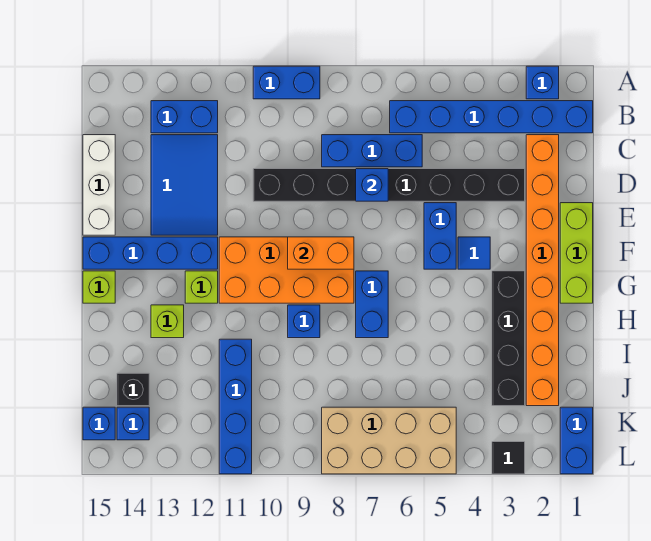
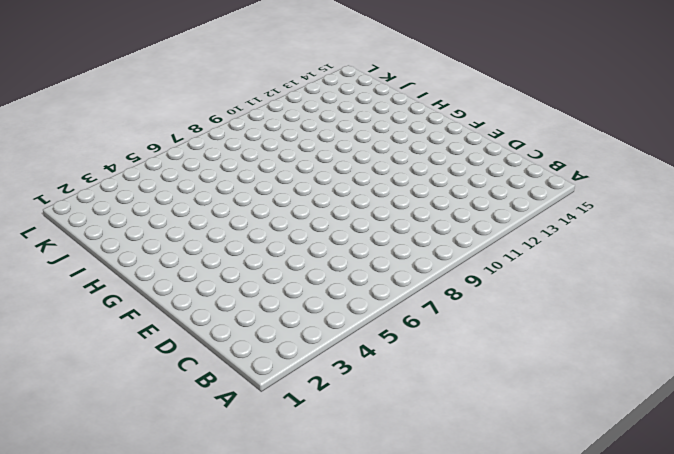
none -> blue brick A2 level 1
none -> blue brick A9:A10 level 1
none -> blue brick B1:B6 level 1

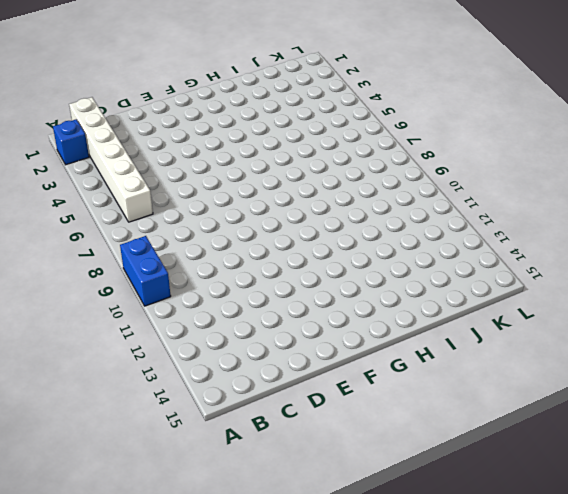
white brick B1:B6 level 1 -> blue brick B1:B6 level 1
none -> blue brick B12:B13 level 1
none -> orange brick C2:J2 level 1
none -> blue brick C6:C8 level 1

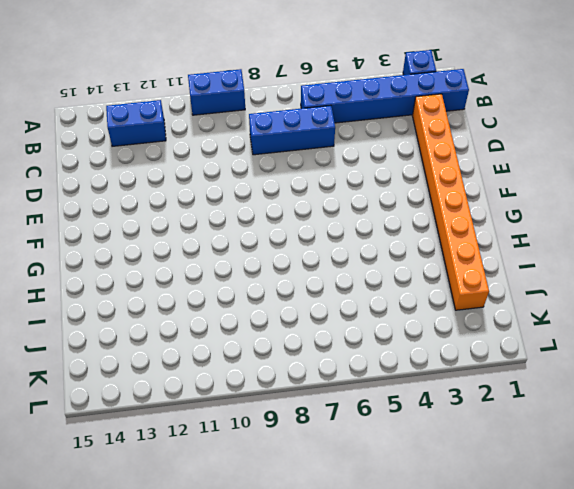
none -> blue tile C12:E13 level 1
none -> white brick C15:E15 level 1
none -> black brick D3:D10 level 1

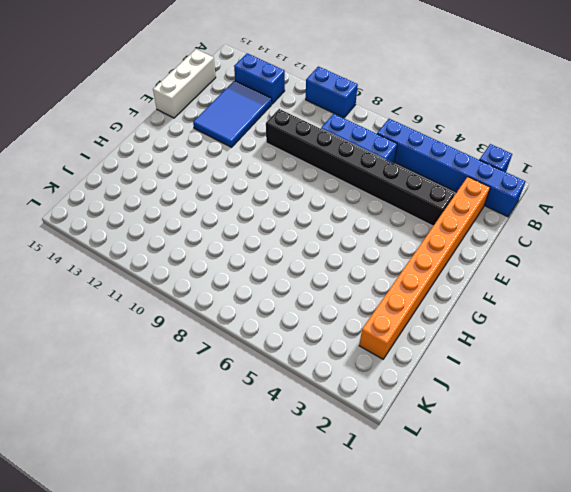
none -> lime brick E1:G1 level 1
none -> blue brick E5:F5 level 1
none -> blue tile F4 level 1

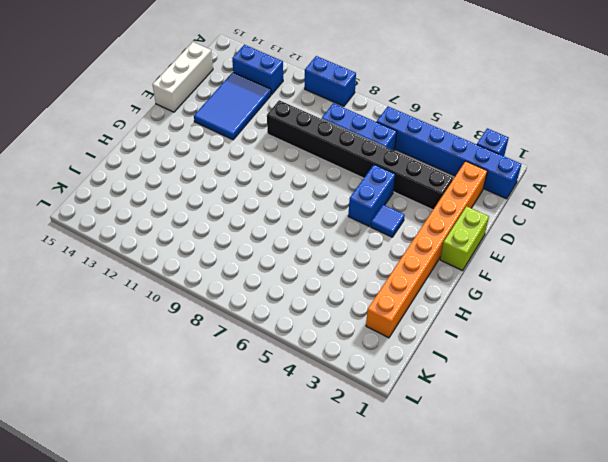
lime brick E1:F1 level 1 -> lime brick E1:G1 level 1
none -> orange brick F8:G11 level 1
none -> blue brick F12:F15 level 1
none -> black brick G3:J3 level 1

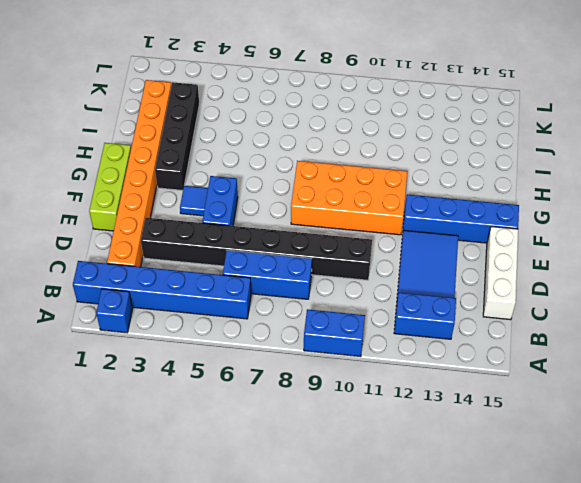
none -> blue brick G7:H7 level 1
none -> lime brick G12 level 1
none -> lime brick G15 level 1

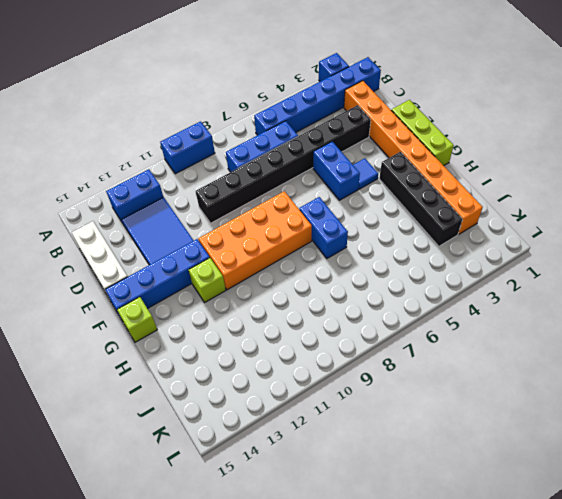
none -> blue brick H9 level 1
none -> lime brick H13 level 1
none -> blue brick I11:L11 level 1

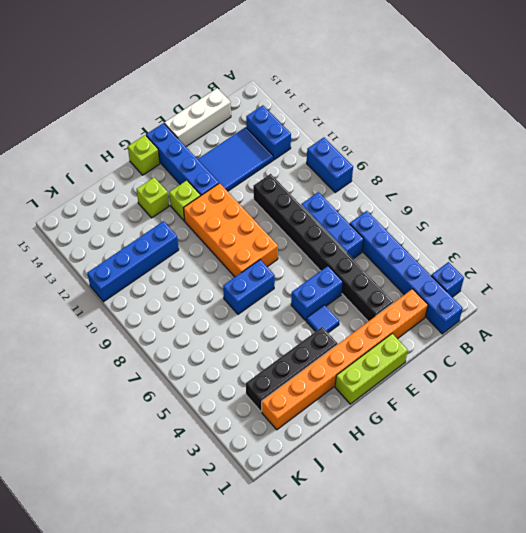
none -> blue brick H9 level 1
none -> black brick J14 level 1
none -> blue brick K1:L1 level 1

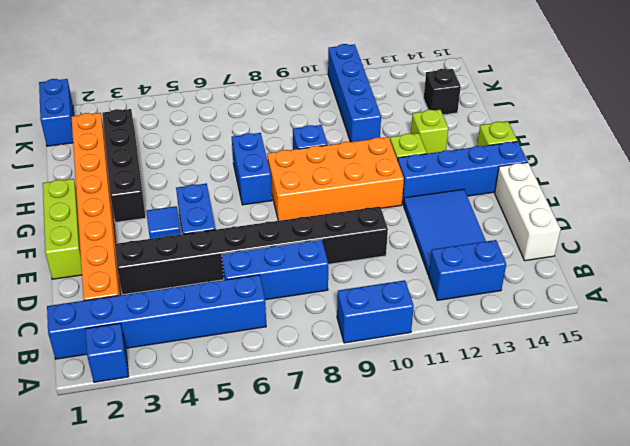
none -> tan brick K5:L8 level 1
none -> blue brick K14 level 1
none -> blue brick K15 level 1

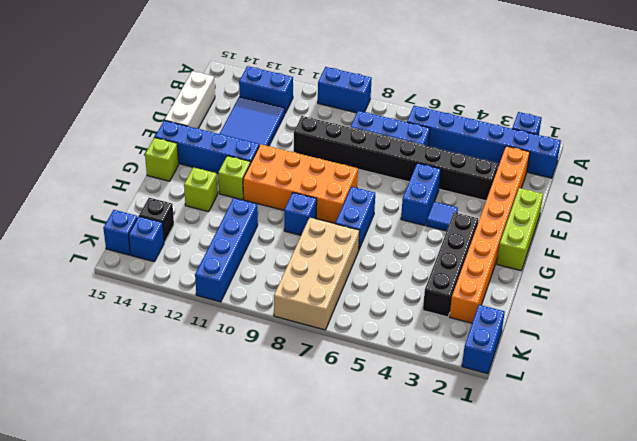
tan brick I7:L8 level 1 -> tan brick K5:L8 level 1
none -> black tile L3 level 1
none -> blue brick D7 level 2
none -> orange brick F8:F9 level 2

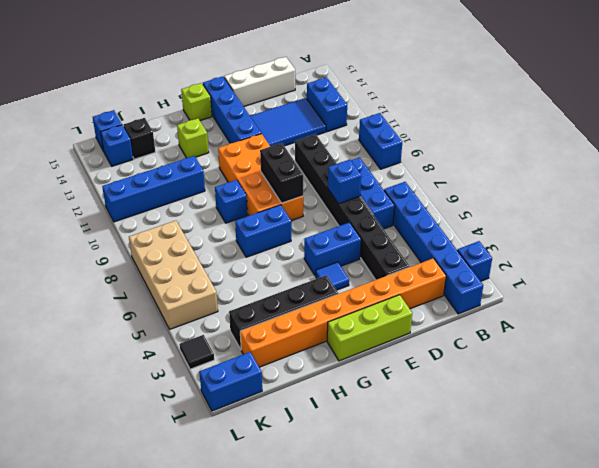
black brick F8:F9 level 2 -> orange brick F8:F9 level 2
none -> lime brick G12 level 1

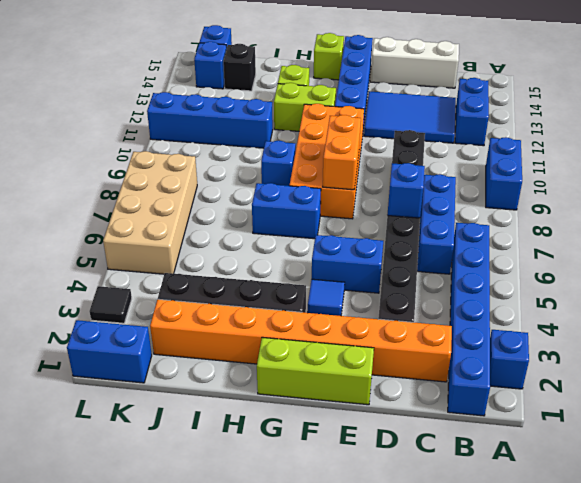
lime brick G12:H12 level 1 -> lime brick G12 level 1

